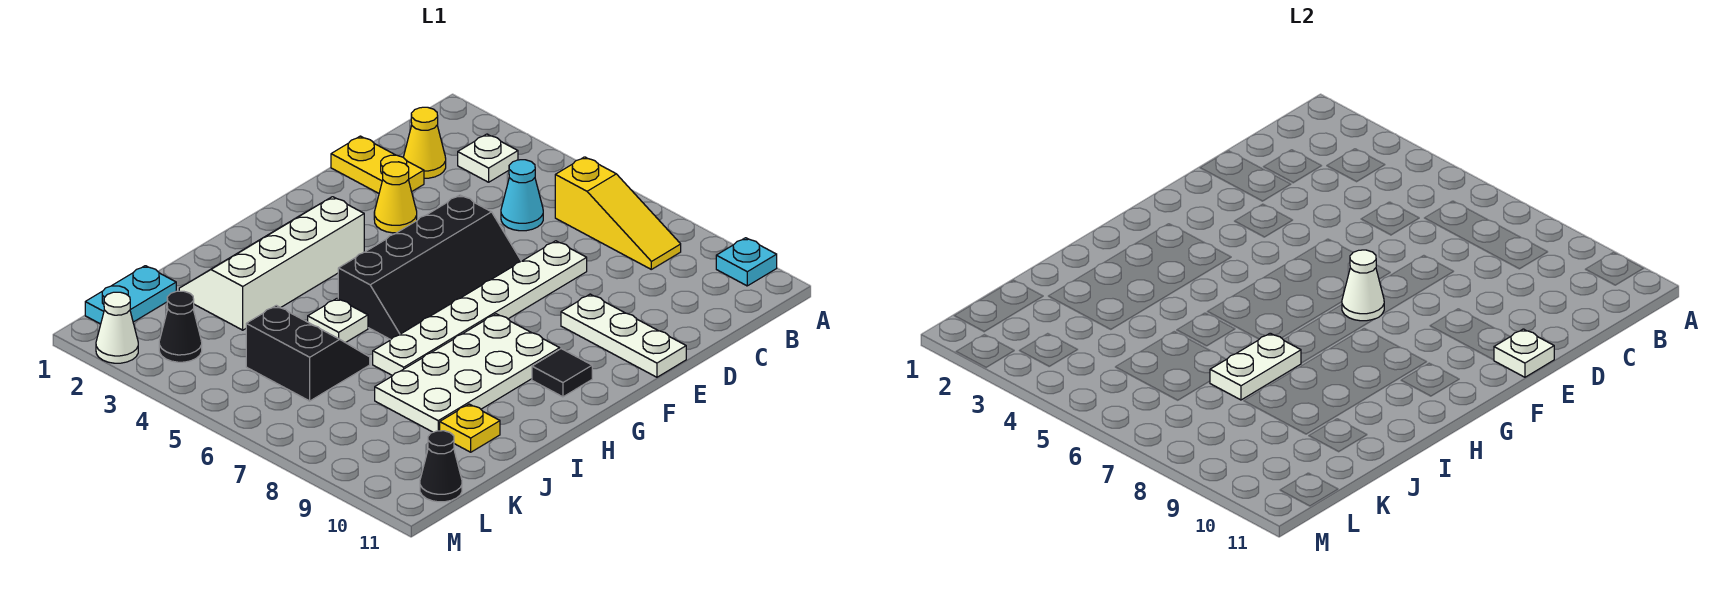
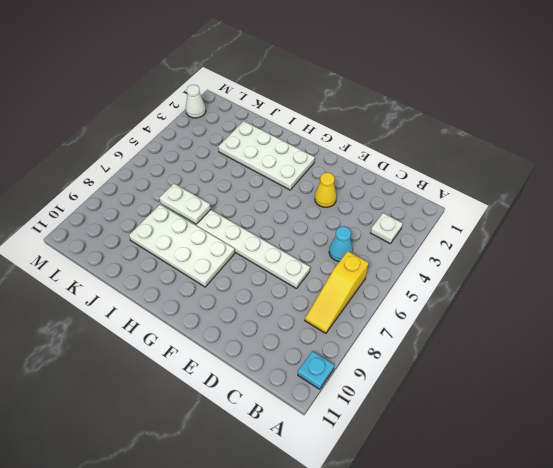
white plate G2:J3 level 1 -> white slope G2:J3 level 1 top 3
none -> yellow cone C2 level 1
none -> yellow plate D1:D2 level 1
none -> black slope E5:H6 level 1 top 5

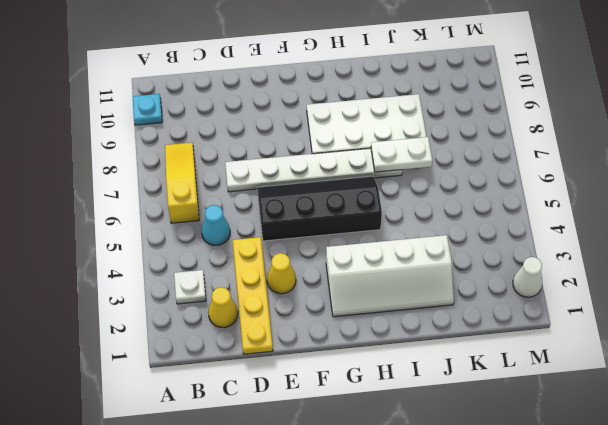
yellow plate D1:D4 level 1 -> yellow plate D1:D2 level 1
none -> white plate E9:E11 level 1
none -> black tile G10 level 1
none -> white plate I5 level 1

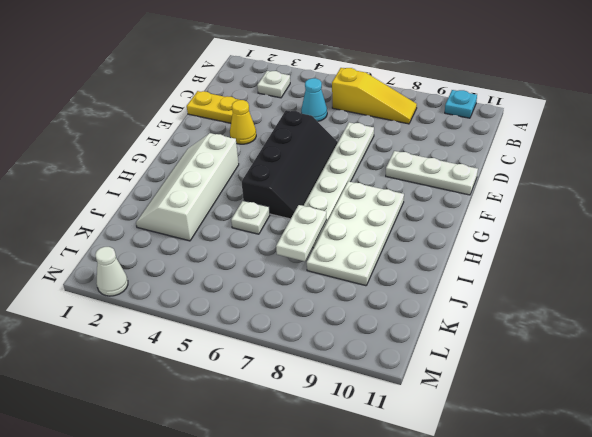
none -> yellow cone C2 level 1
none -> black tile G10 level 1
none -> black slope J5:K6 level 1 top K

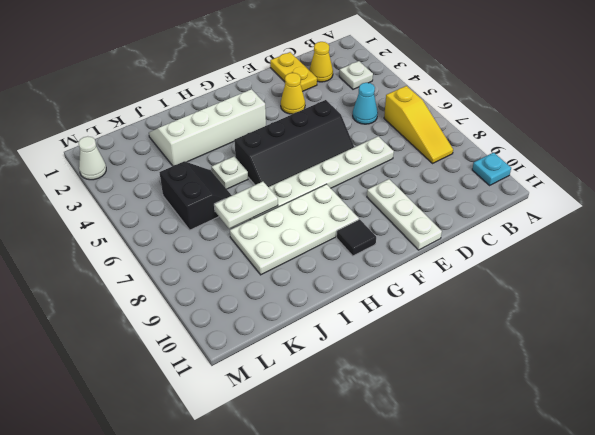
none -> yellow plate J10 level 1
none -> cyan plate K1:L1 level 1
none -> black cone L3 level 1

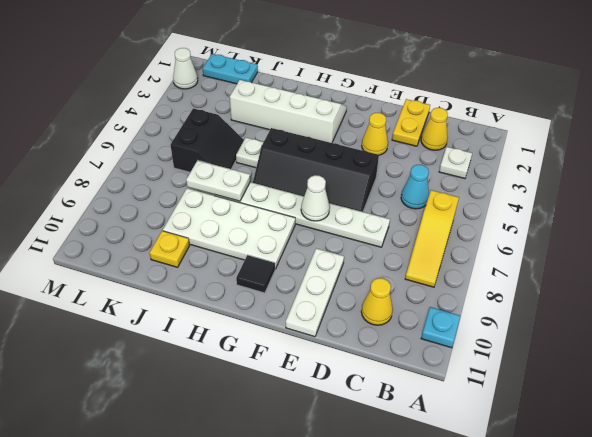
yellow cone C10 level 1 -> none
none -> black cone L3 level 1
none -> black cone L11 level 1
none -> white plate E11 level 2

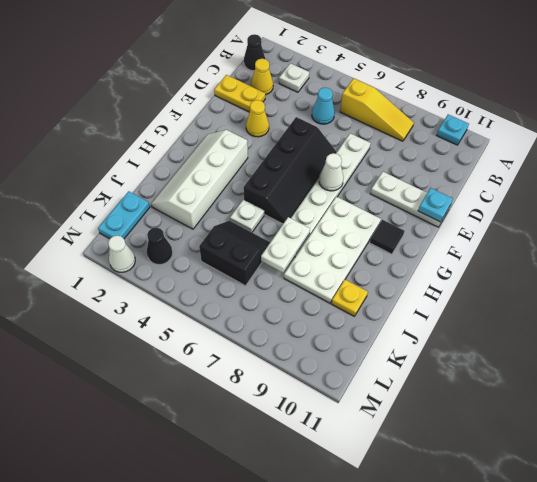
black cone B1 level 1 -> black cone L11 level 1
cyan plate E11 level 2 -> white plate E11 level 2

